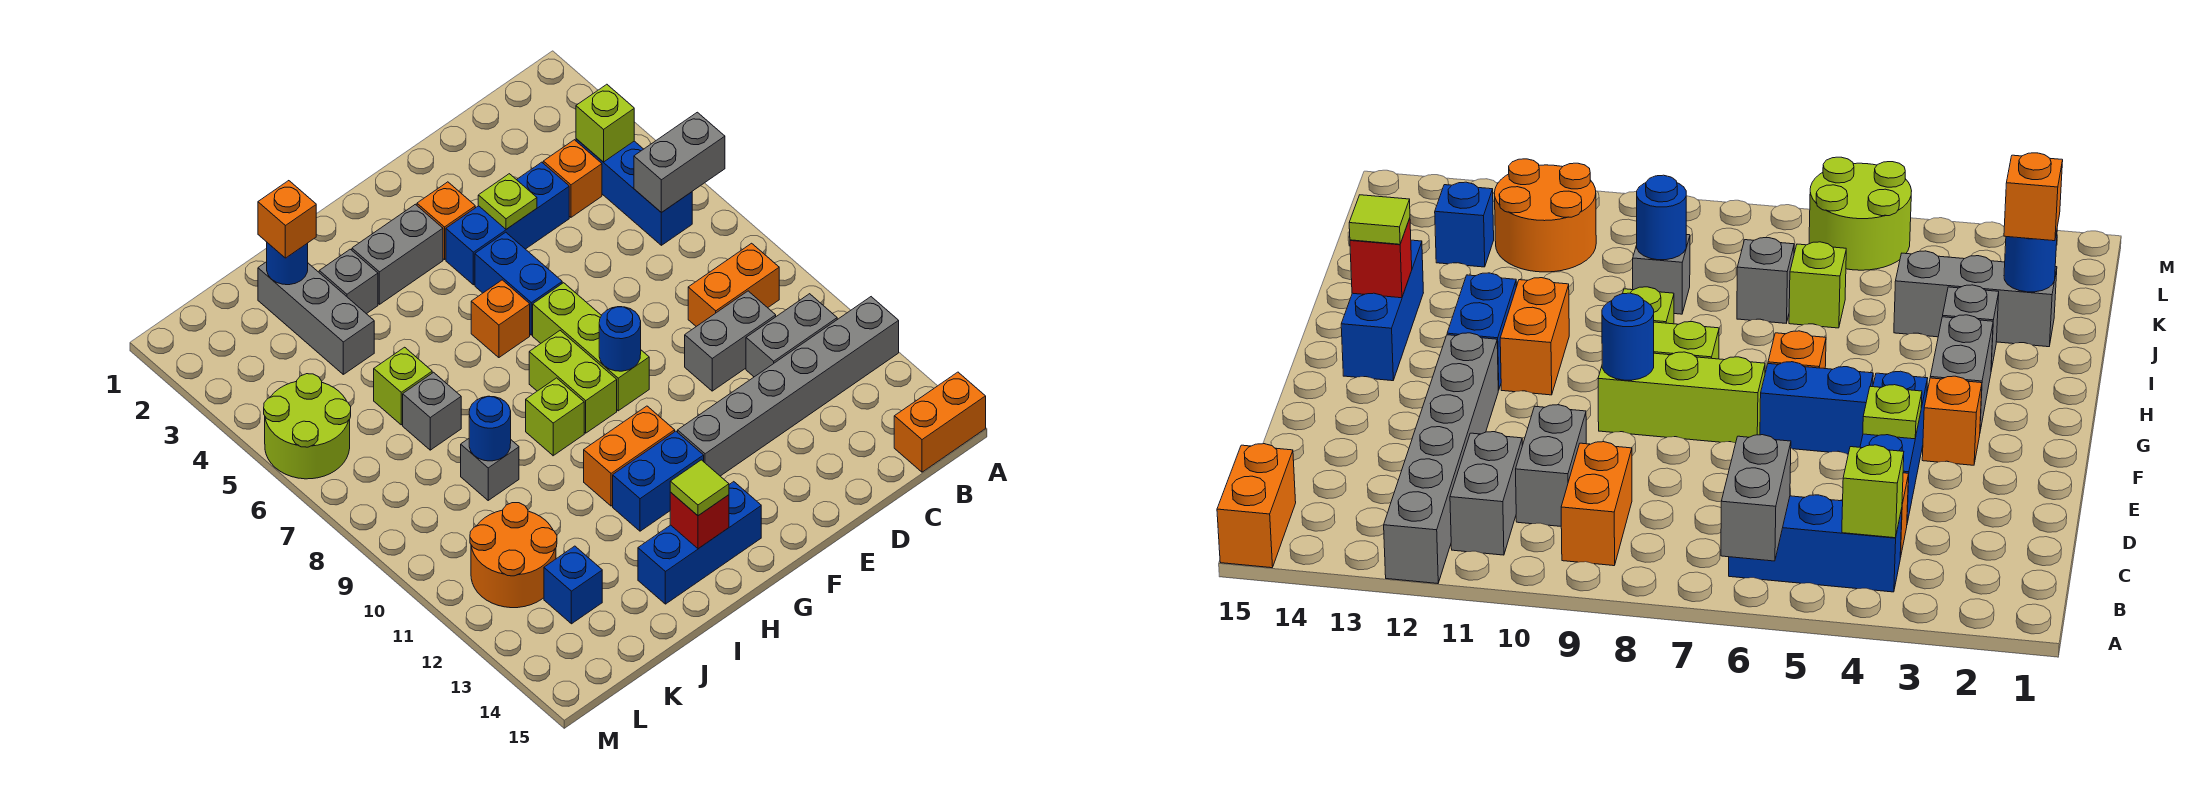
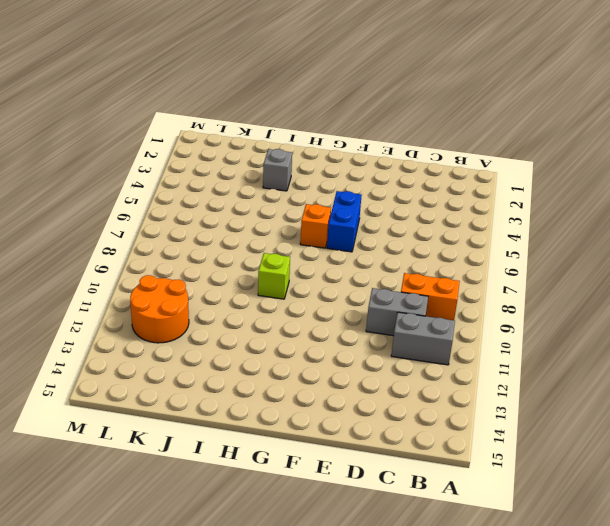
none -> grey brick A12:F12 level 1
none -> orange brick A15:B15 level 1
none -> blue brick B4:B6 level 1
none -> orange brick C4 level 1

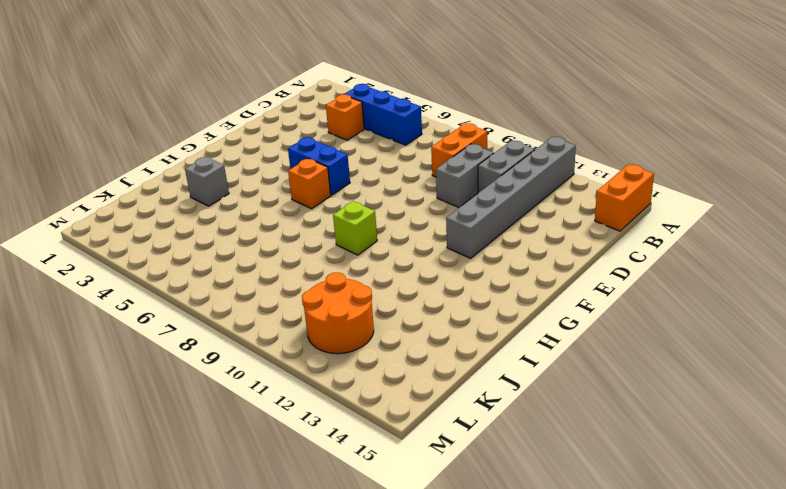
none -> blue brick D4:F4 level 1
none -> orange brick F3 level 1
none -> lime brick F7:F9 level 1
none -> grey brick G3:H3 level 1

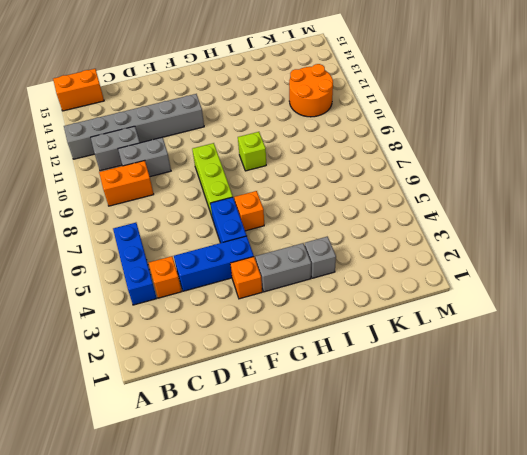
none -> lime brick G8:G9 level 1
none -> orange brick G11:H11 level 1
none -> blue brick G12:H12 level 1
none -> blue brick G14:I14 level 1

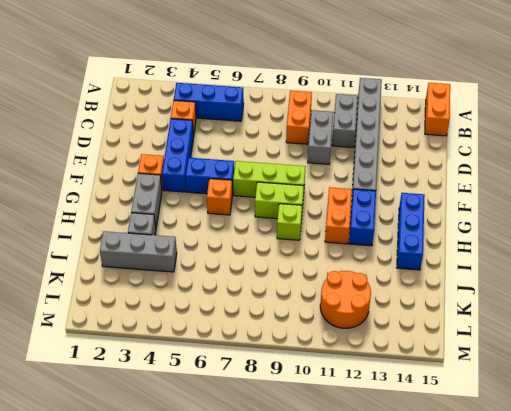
none -> lime brick J6 level 1
none -> grey brick J7 level 1
none -> grey brick J9 level 1
none -> blue brick K13 level 1

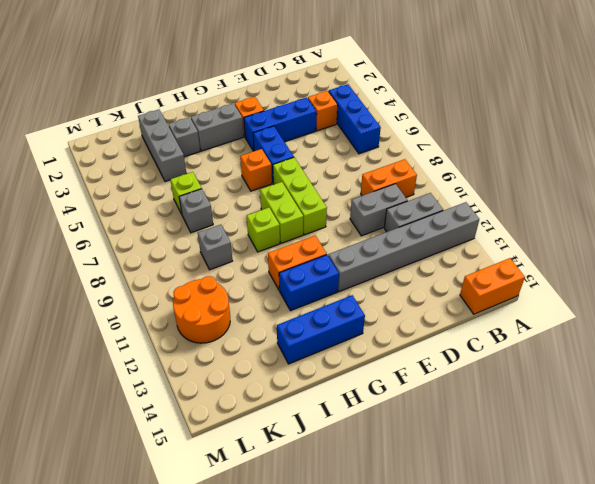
none -> blue brick K13 level 1
none -> lime round brick L5:M6 level 1
none -> grey brick A6:B6 level 2
none -> lime brick B4 level 2

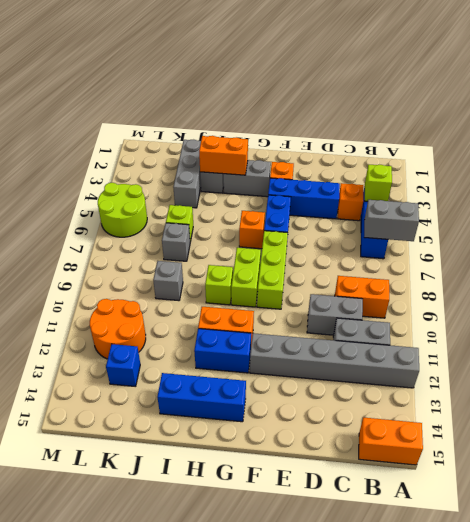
orange brick H3:I3 level 2 -> none
none -> lime plate E4 level 2
none -> blue round brick F9 level 2
none -> red brick H14 level 2
none -> blue round brick J2 level 2

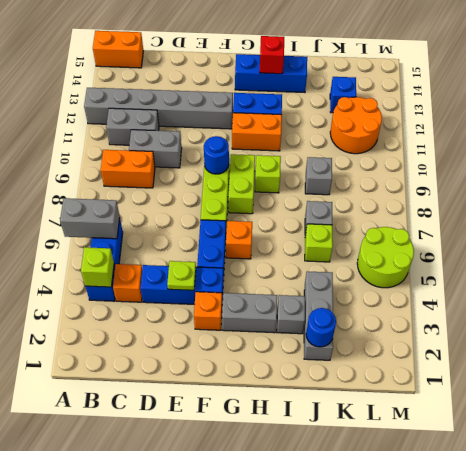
none -> blue round brick J9 level 2
none -> lime tile H14 level 3
none -> orange brick J2 level 3

